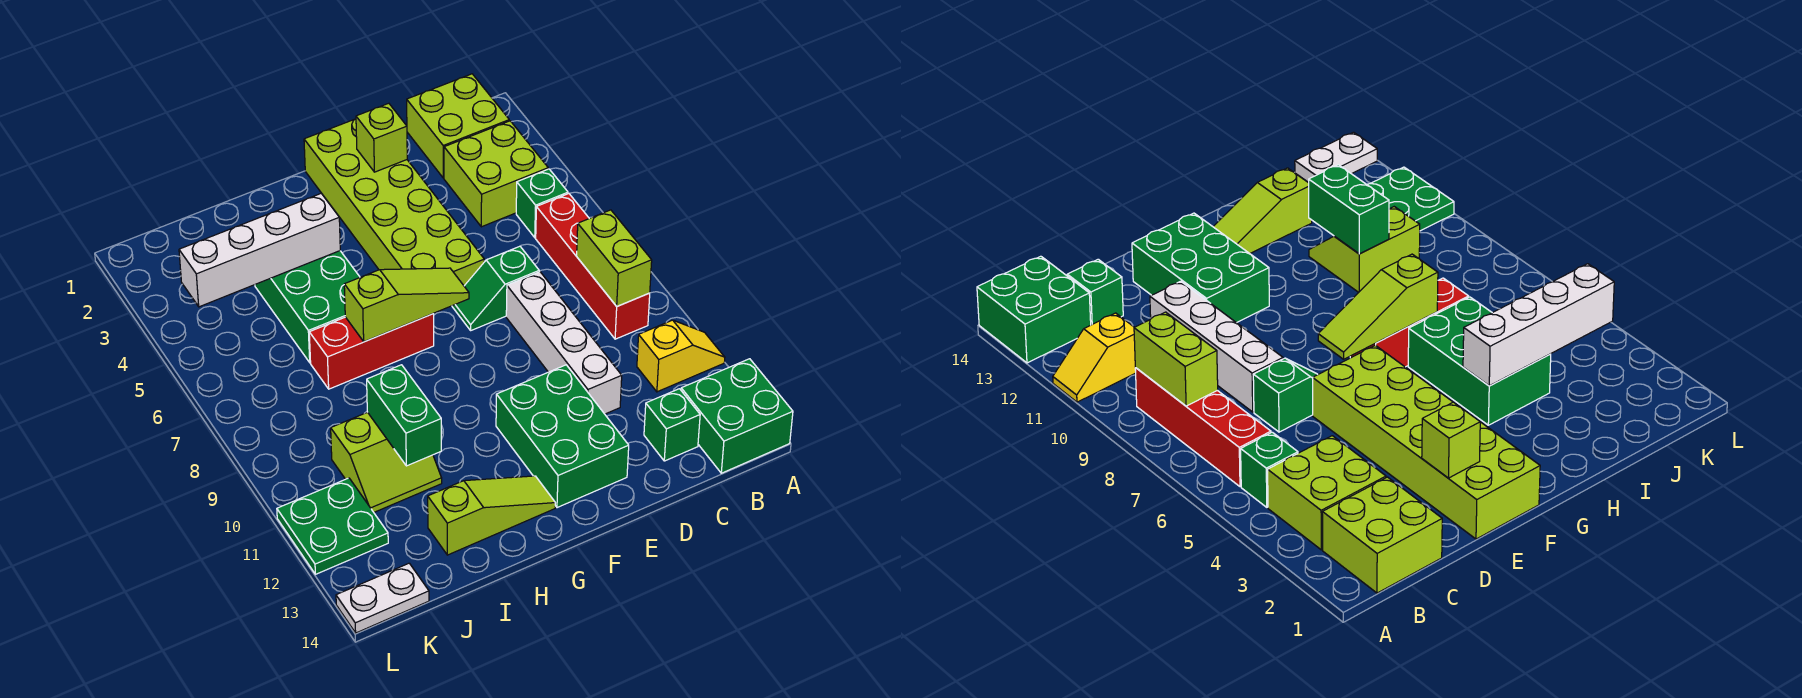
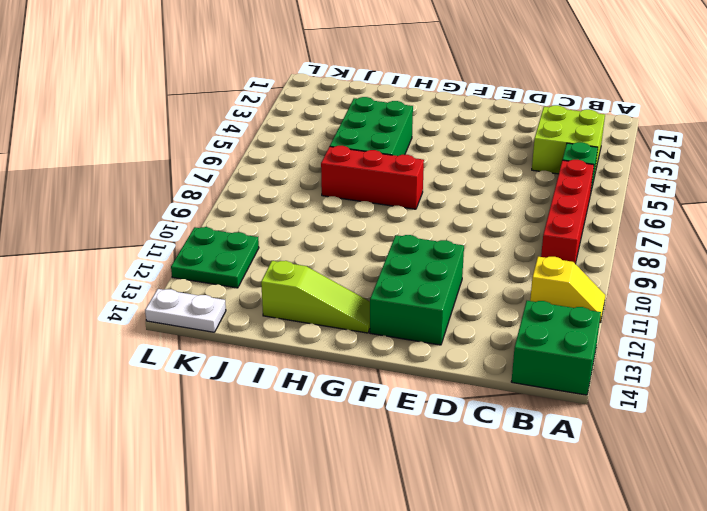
none -> lime brick B1:C2 level 1
none -> green brick C13 level 1
none -> green slope D7:E7 level 1 top D

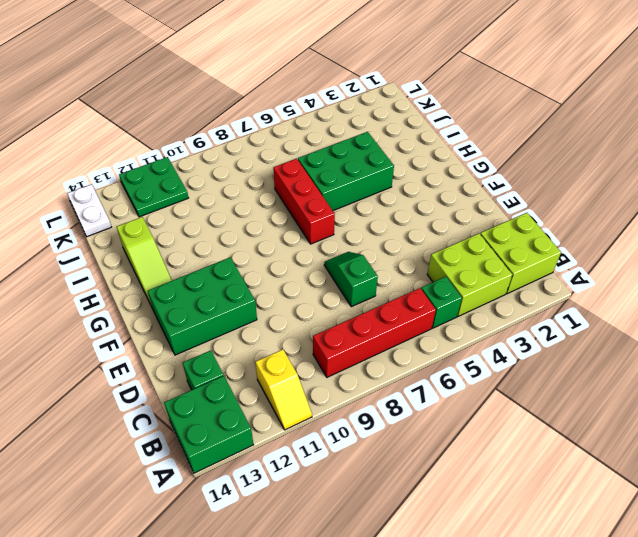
none -> white brick D8:D11 level 1
none -> lime brick E1:F6 level 1
none -> lime slope I10:J11 level 1 top 10

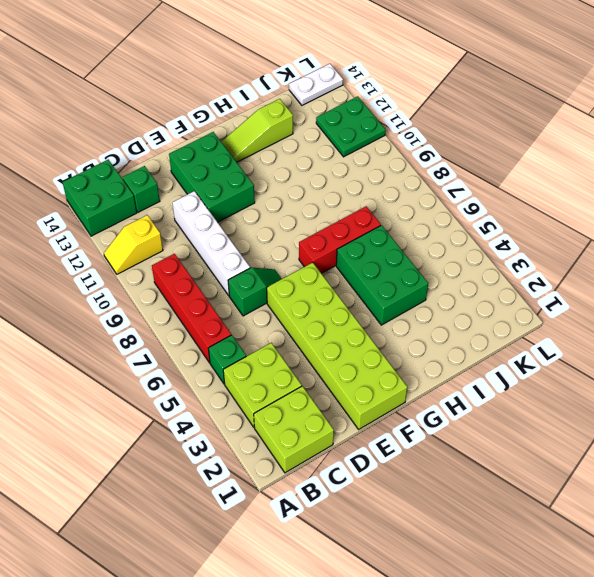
none -> lime slope I10:J11 level 1 top 10
none -> lime brick B8:B9 level 2
none -> lime brick E2 level 2

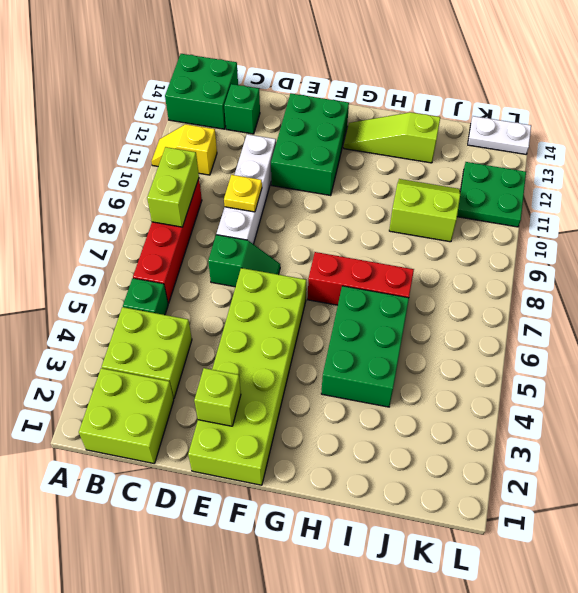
yellow plate D9 level 2 -> none
none -> lime slope F7:H7 level 2 top H
none -> white brick H4:K4 level 2
none -> green brick I10:I11 level 2

